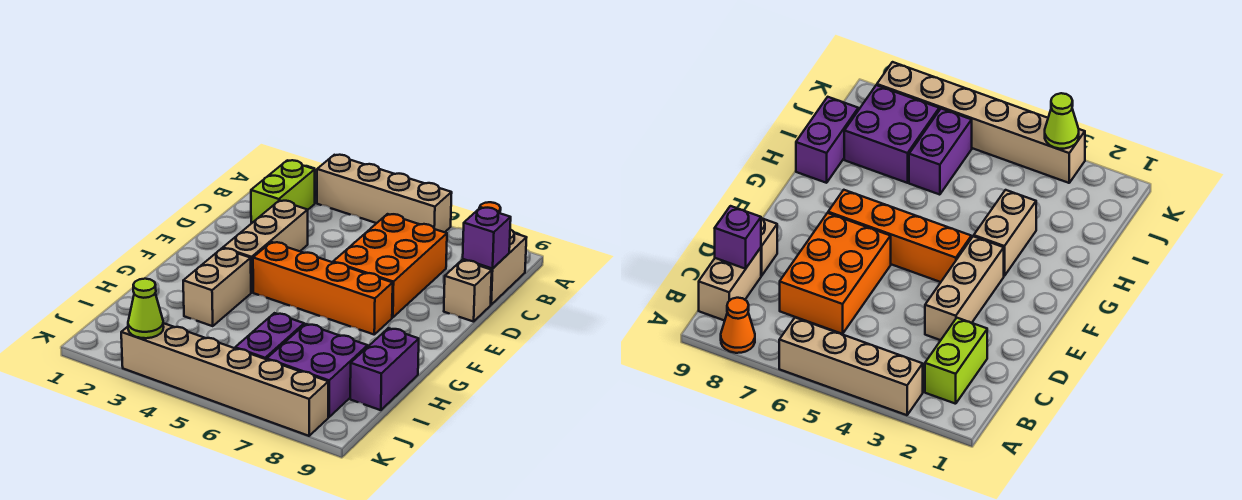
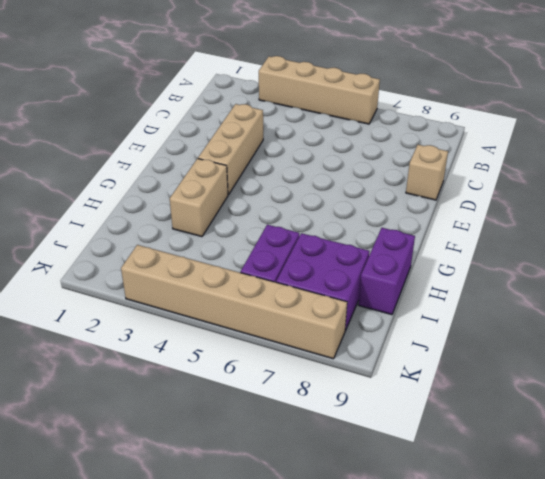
none -> orange cone A8 level 1
none -> lime brick B2:C2 level 1
none -> tan brick B9:C9 level 1

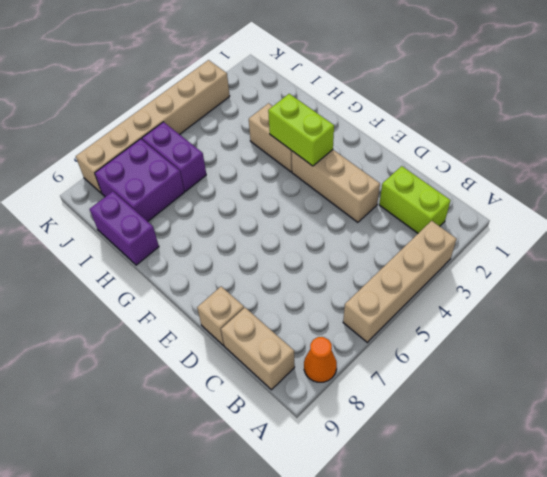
lime brick F3:G3 level 2 -> none
none -> orange brick C6:E7 level 1
none -> orange brick F4:F7 level 1
none -> purple brick C9 level 2

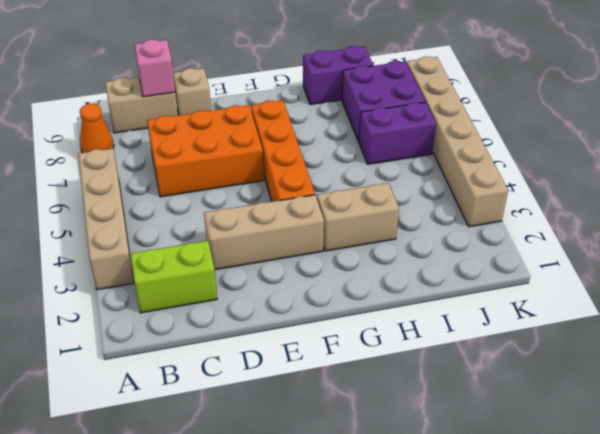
pink brick C9 level 2 -> purple brick C9 level 2
none -> lime cone K3 level 2

